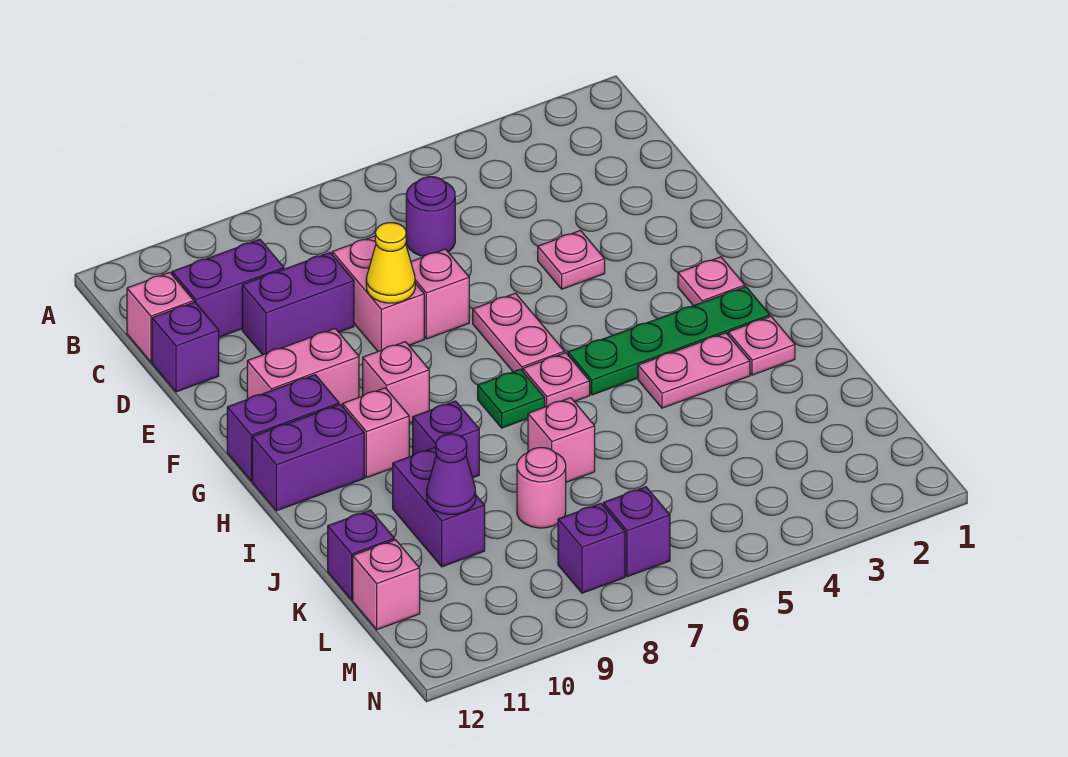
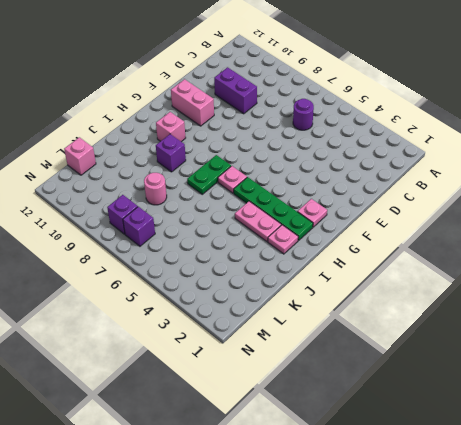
green plate H7:I7 level 1 -> green plate H7 level 1
none -> purple brick C10:C11 level 1
none -> pink brick C12 level 1
none -> pink brick D8:E8 level 1
none -> purple brick D12 level 1

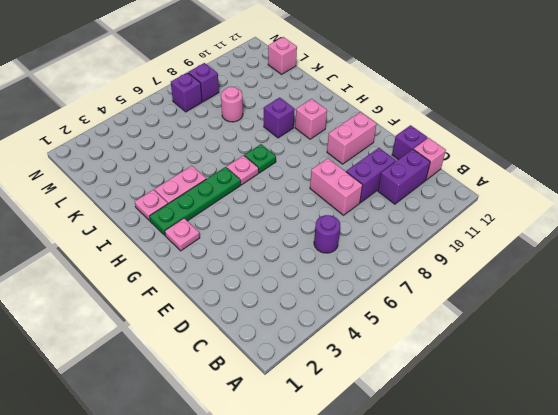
none -> pink plate E4 level 1
none -> pink brick E7 level 1
none -> pink plate F6:G6 level 1
none -> pink brick G9 level 1

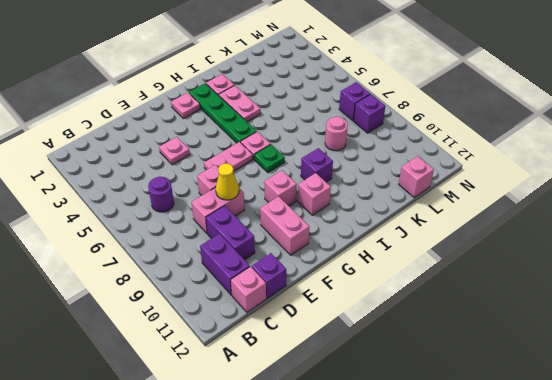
none -> purple brick G11:G12 level 1
none -> purple brick H11:H12 level 1
none -> pink brick J7 level 1
none -> purple brick J10:K10 level 1

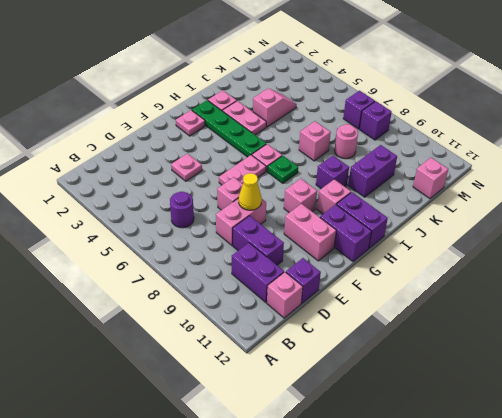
pink slope J4:K4 level 1 top J -> none
none -> purple brick K12 level 1
none -> purple cone K10 level 2

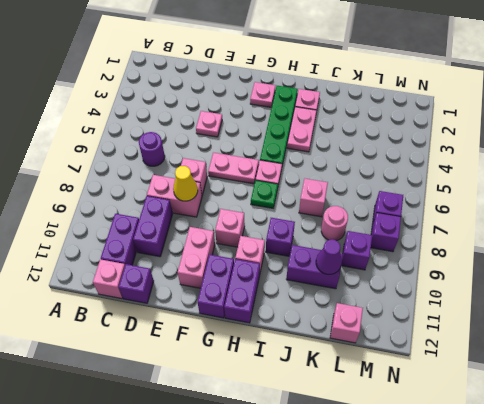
purple brick L9 level 1 -> purple brick K12 level 1

